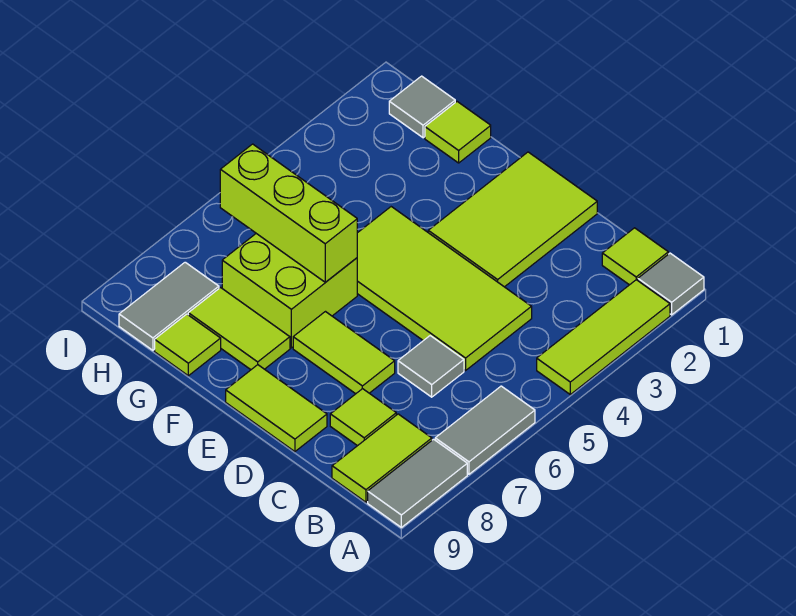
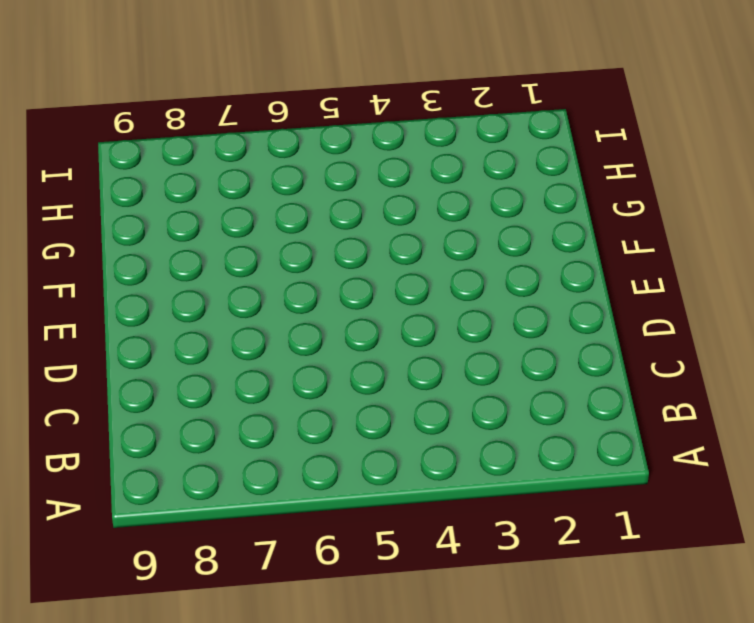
none -> grey tile A1 level 1
none -> lime tile A2:A4 level 1
none -> grey tile A6:A7 level 1

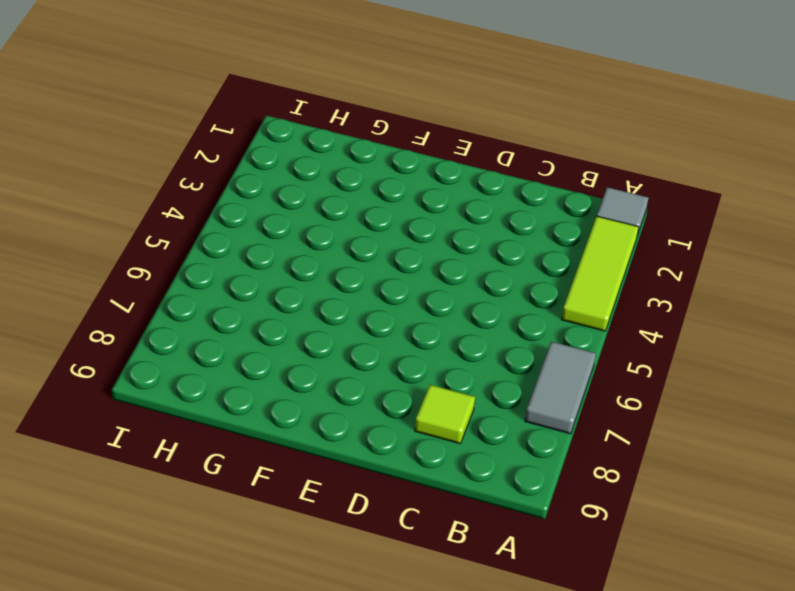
none -> grey tile A8:A9 level 1
none -> lime tile B1 level 1
none -> lime tile B8:B9 level 1

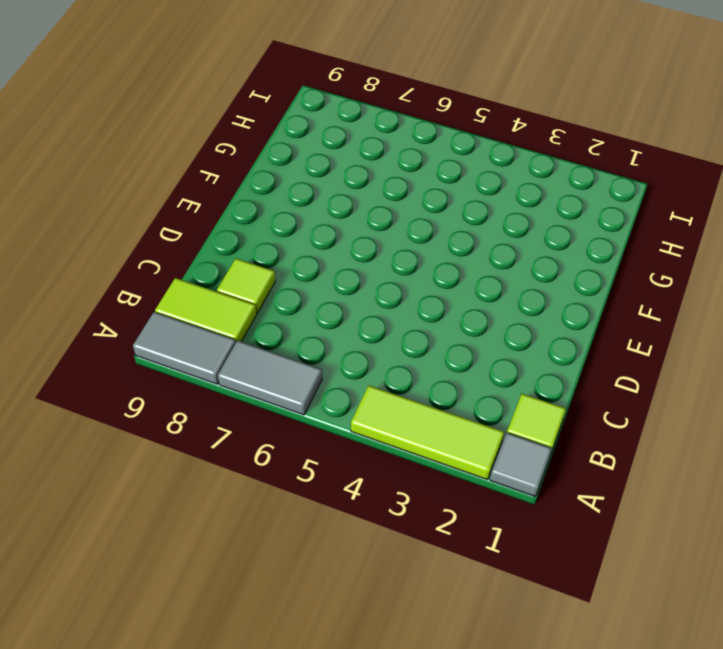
none -> lime tile C4:F5 level 1
none -> grey tile C6 level 1
none -> lime tile D1:E3 level 1

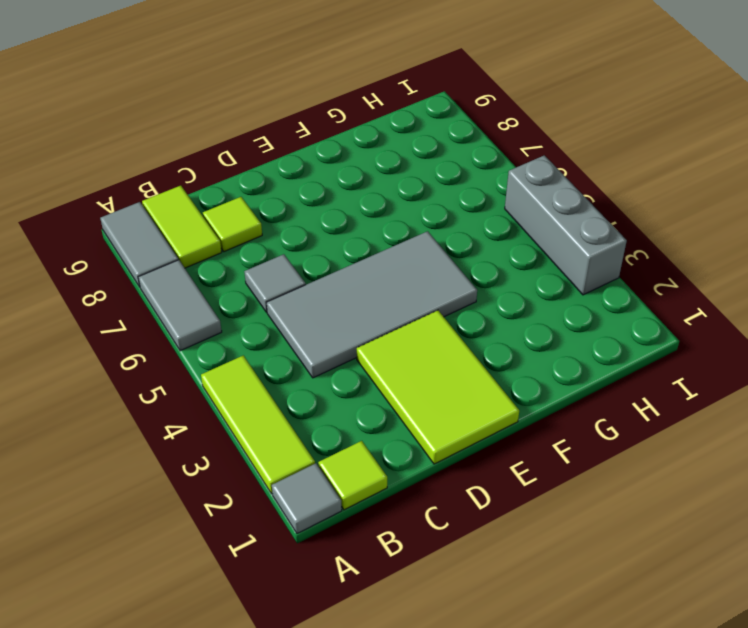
grey tile C4:F5 level 1 -> lime tile C4:F5 level 1
grey brick I3:I5 level 1 -> none
none -> lime tile D7:E7 level 1
none -> lime tile D9:E9 level 1
none -> lime brick F6:G7 level 1

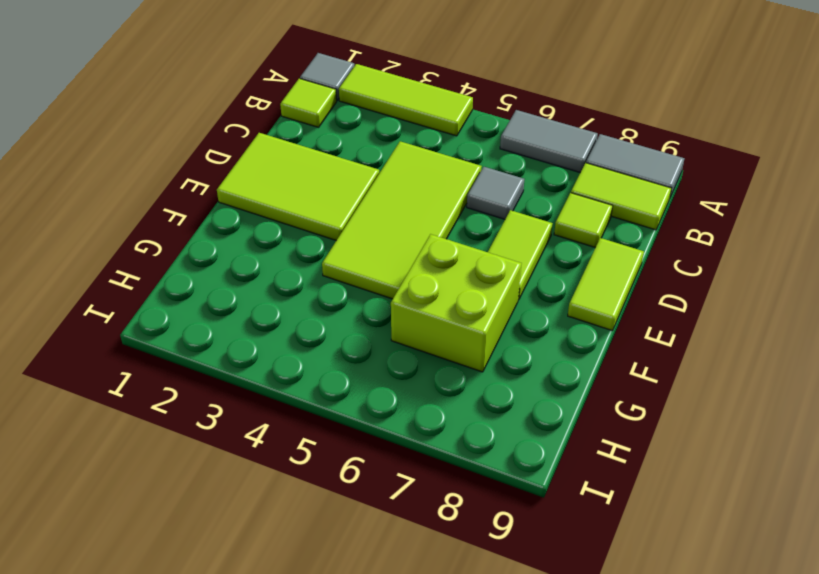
none -> lime tile F8:G8 level 1
none -> lime tile G1 level 1
none -> lime tile G9 level 1

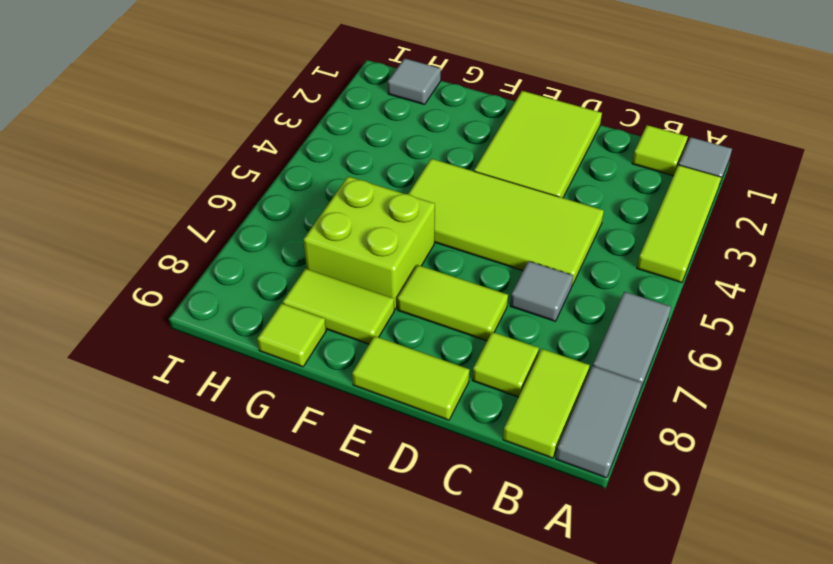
none -> lime tile G1 level 1
none -> grey tile H8:H9 level 1
none -> lime brick F6:H6 level 2

